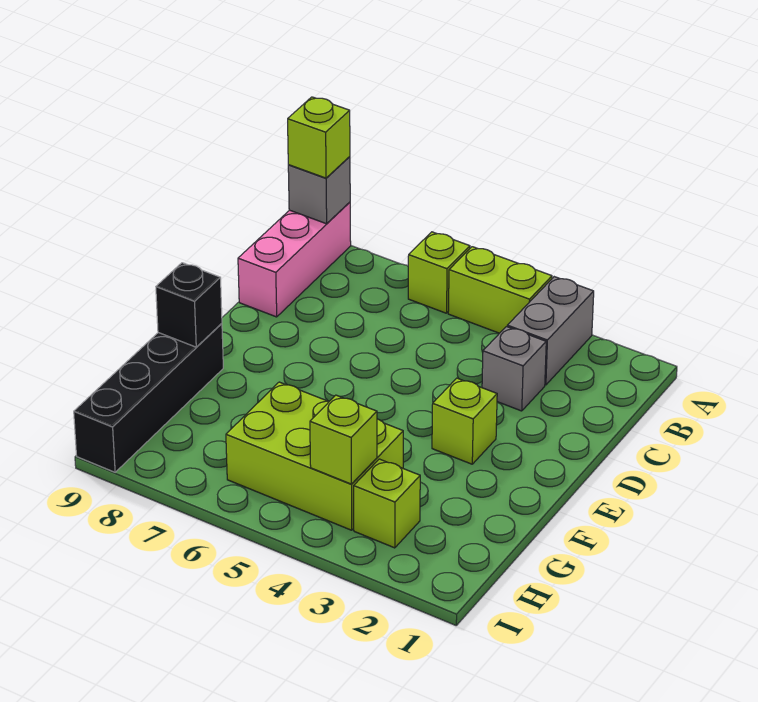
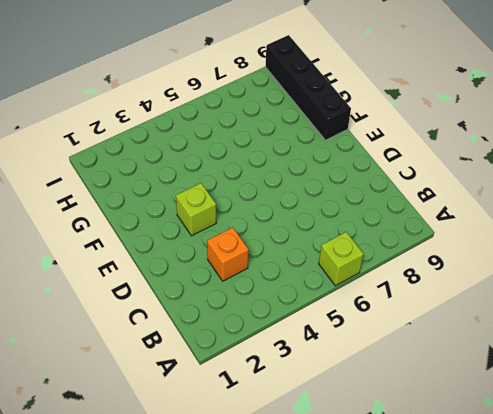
orange brick C3 level 1 -> grey brick C3 level 1
none -> grey brick A3:B3 level 1
none -> lime brick A4:A5 level 1
none -> pink brick A9:C9 level 1

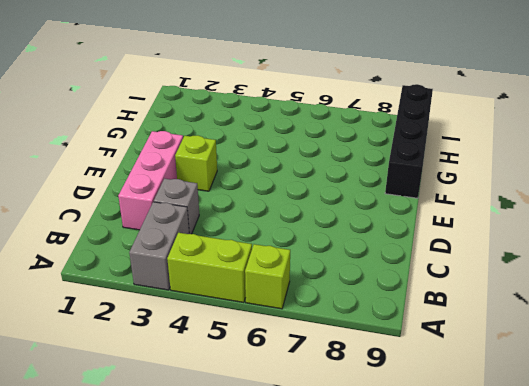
pink brick C2:E2 level 1 -> pink brick A9:C9 level 1
none -> lime brick G4:H6 level 1
none -> lime brick H3 level 1
none -> grey brick A9 level 2

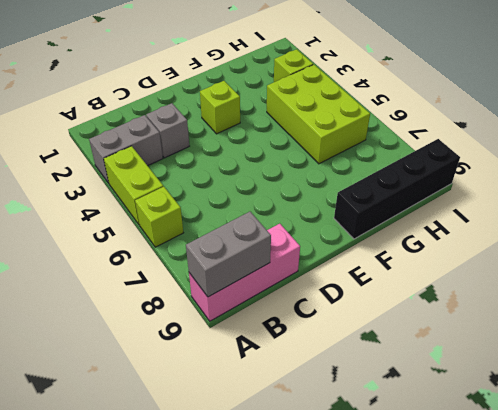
grey brick A9:B9 level 2 -> grey brick A9 level 2
none -> black brick F9 level 2
none -> lime brick H4 level 2
none -> lime brick A9 level 3

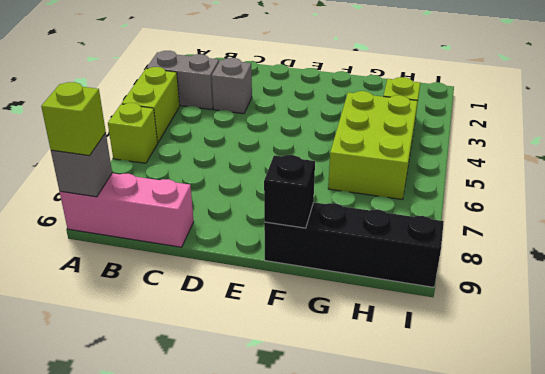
none -> lime brick E3 level 1
none -> lime brick H4 level 2

